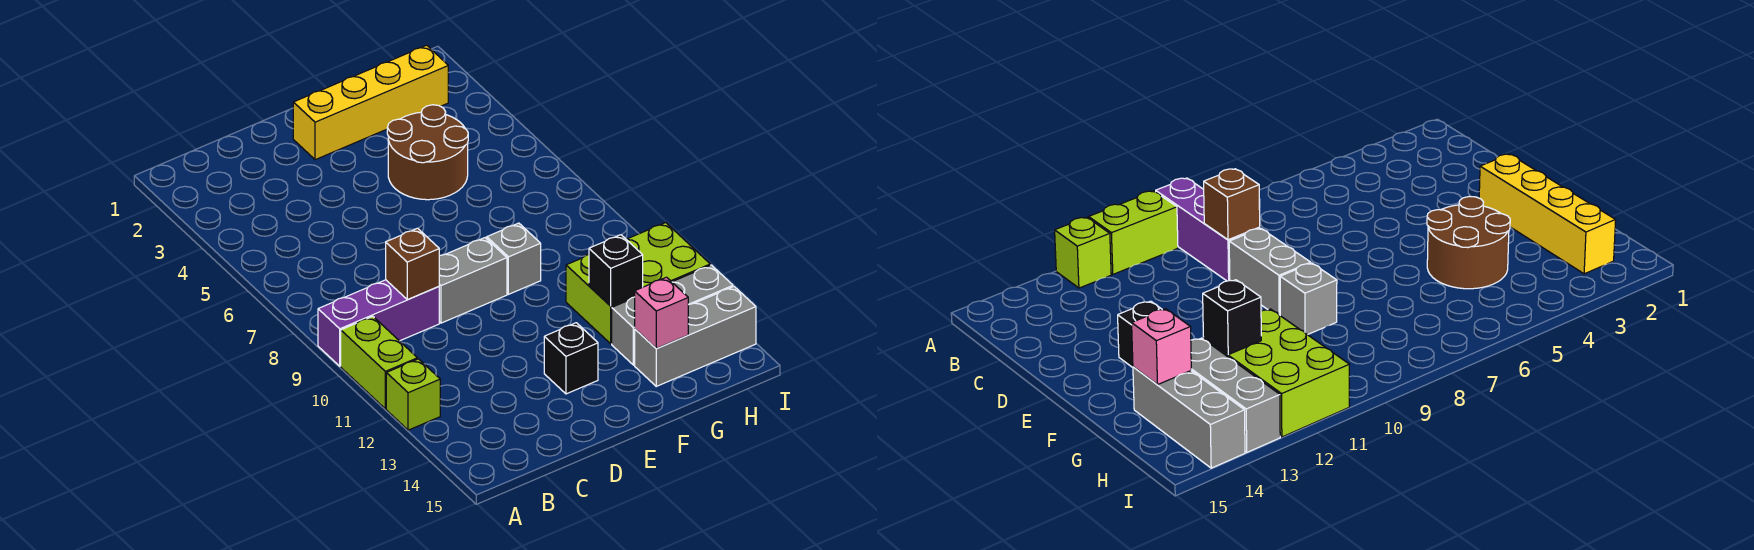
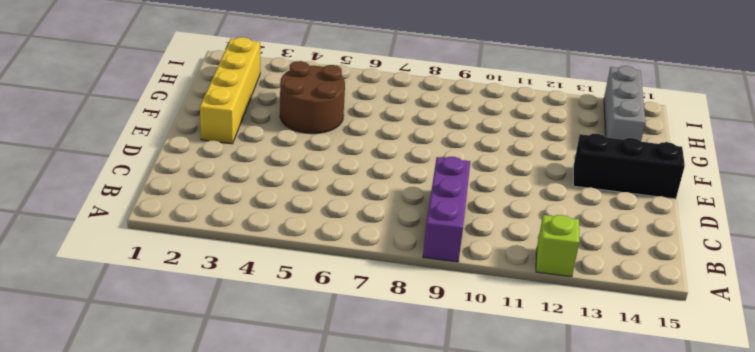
black brick E13:E15 level 1 -> black brick E13 level 1
none -> lime brick A10:A11 level 1
none -> grey brick D9:E9 level 1
none -> grey brick F9 level 1

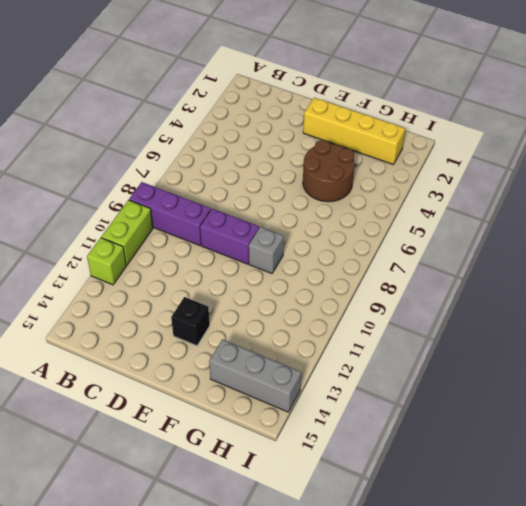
purple brick D9:E9 level 1 -> grey brick D9:E9 level 1
none -> lime brick G11:I12 level 1
none -> grey brick G13:I13 level 1
none -> brown brick C9 level 2

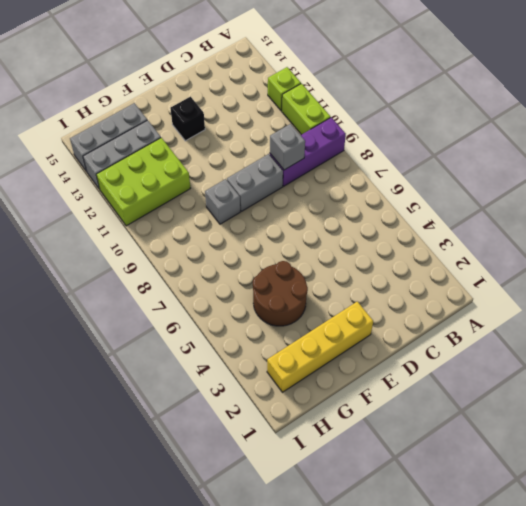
grey brick C9 level 2 -> brown brick C9 level 2
none -> black brick G12 level 2
none -> pink brick G14 level 2

